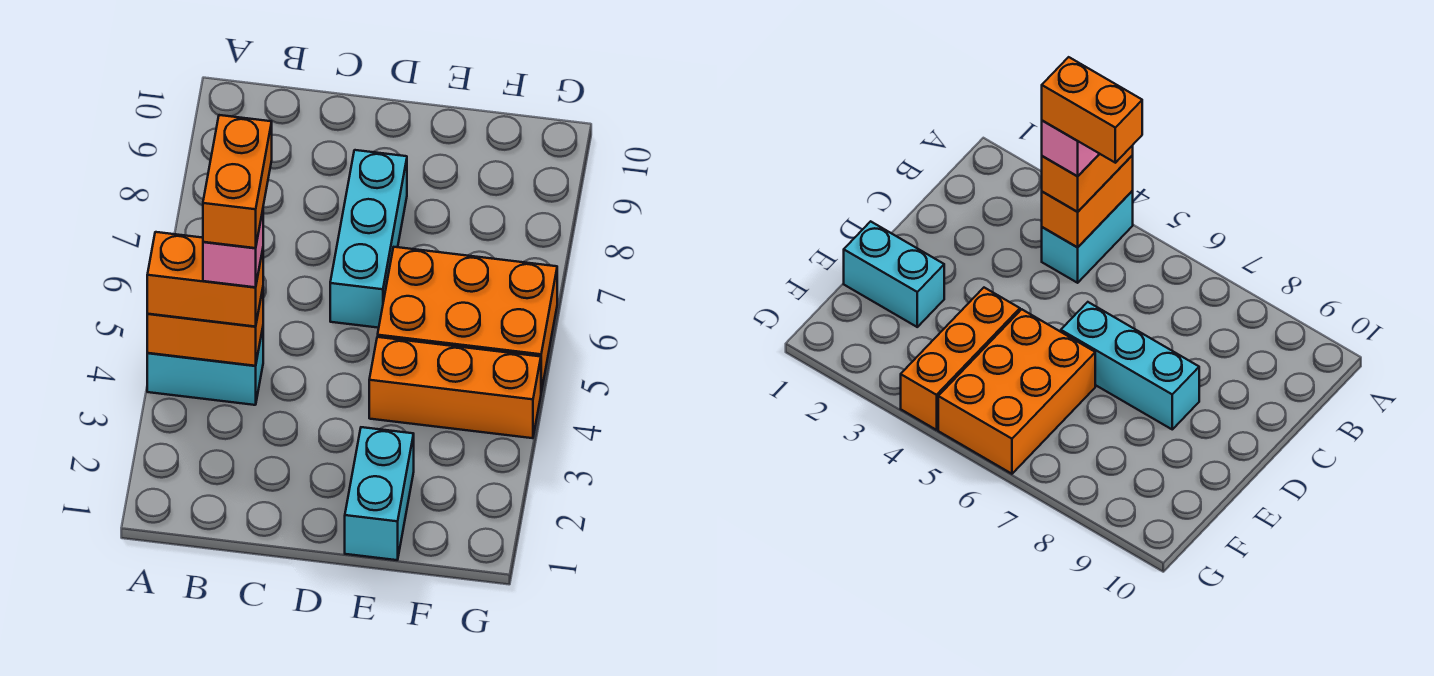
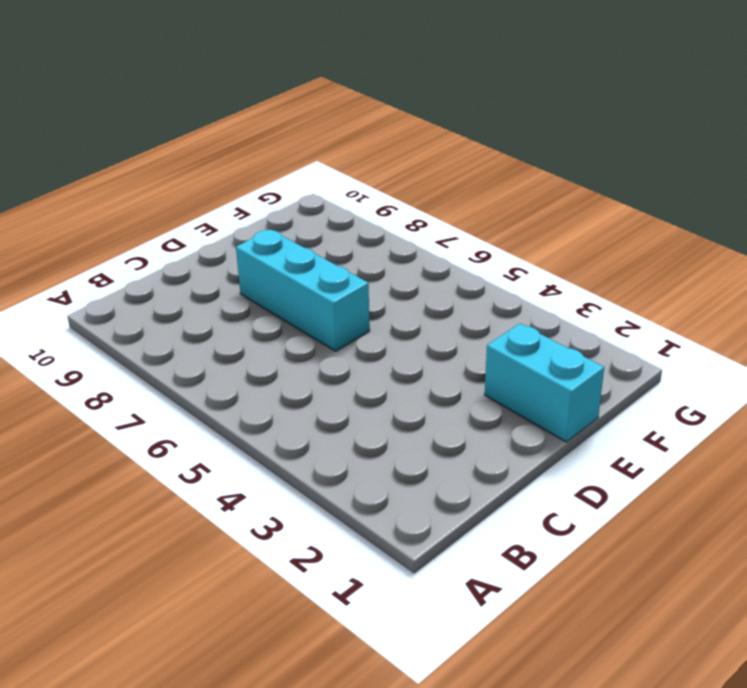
none -> cyan brick A4:B4 level 1
none -> orange brick E4:G4 level 1

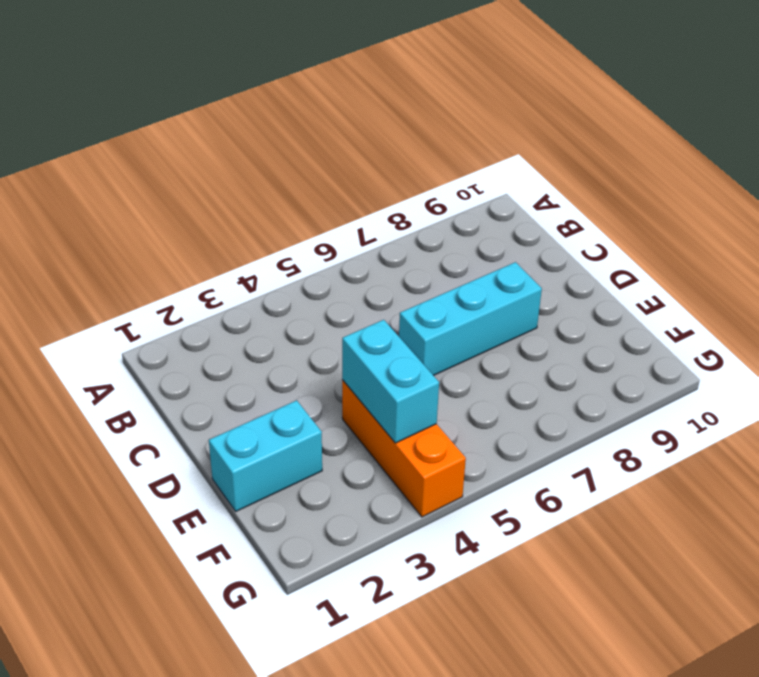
cyan brick E4:F4 level 2 -> cyan brick A4:B4 level 1
none -> orange brick E5:G6 level 1
none -> orange brick A4:B4 level 2

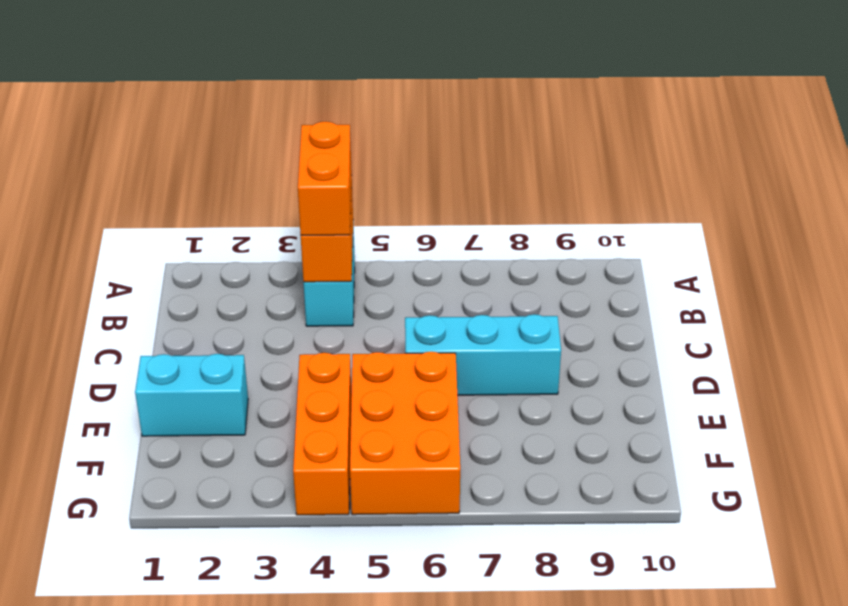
none -> pink brick B4 level 4
none -> orange brick B4:B5 level 5

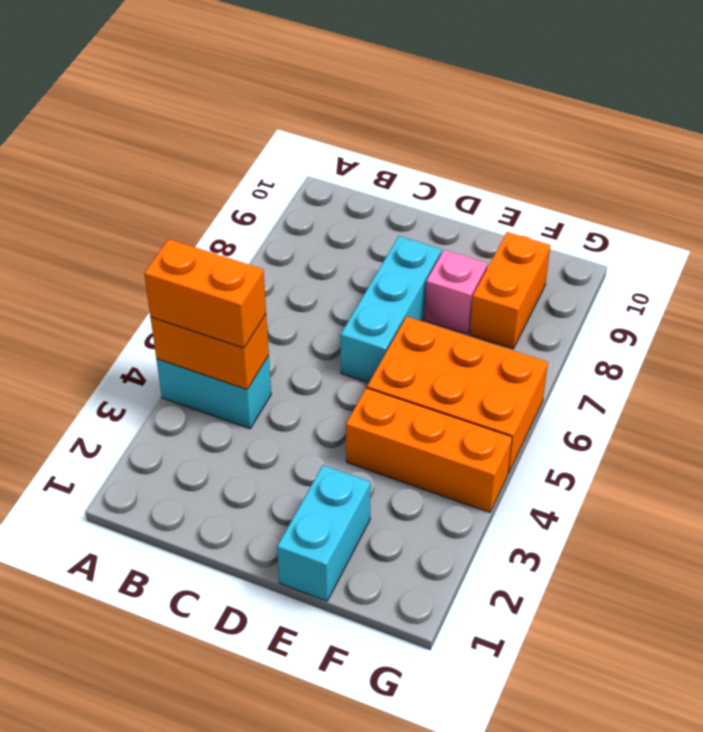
pink brick E8 level 1 -> pink brick B4 level 4
orange brick F8:F9 level 1 -> orange brick B4:B5 level 5

